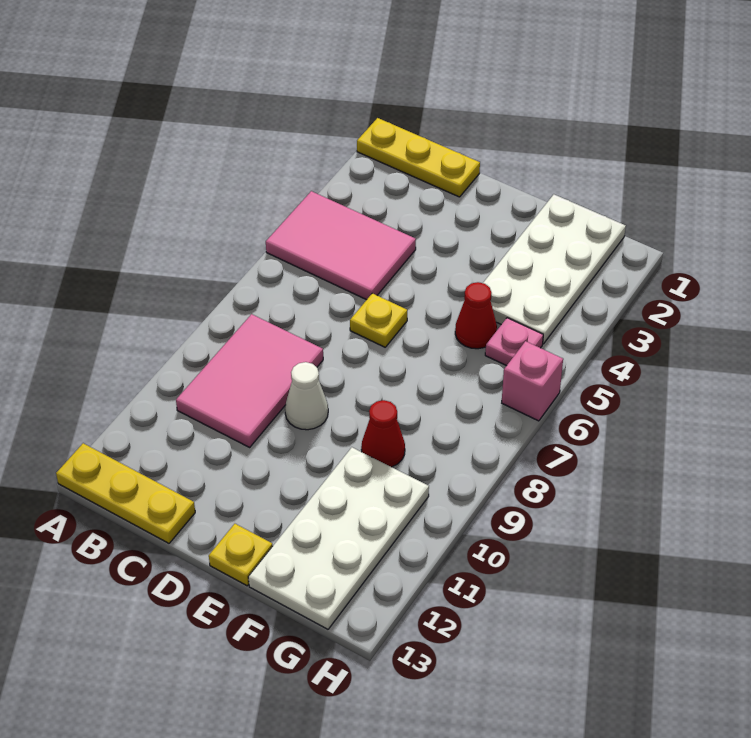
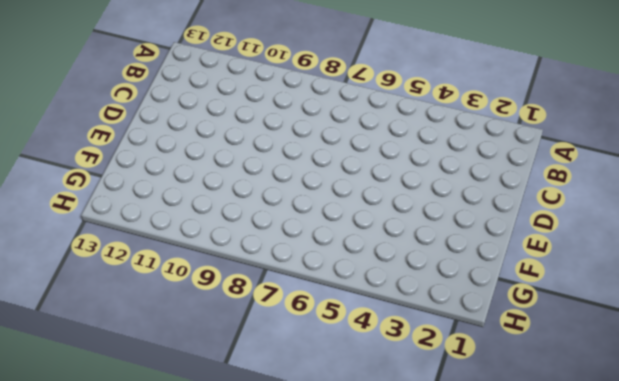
none -> yellow plate A1:C1 level 1
none -> pink tile A4:C5 level 1
none -> yellow plate A13:C13 level 1

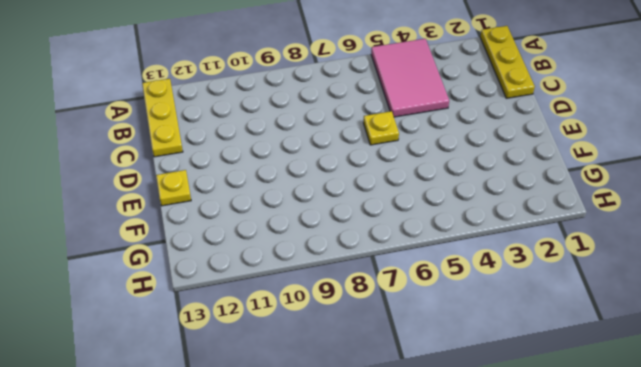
none -> pink tile B8:C10 level 1
none -> white cone D9 level 1
none -> white plate F1:G4 level 1

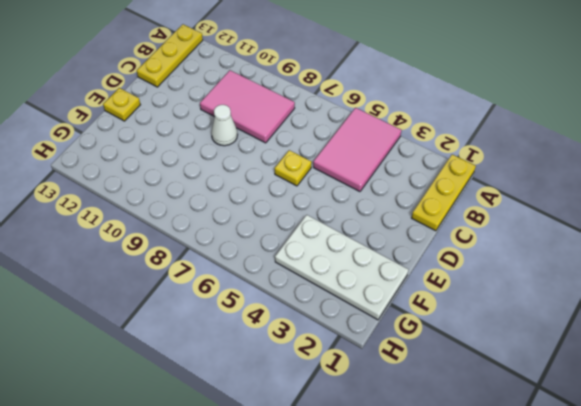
none -> red cone F5 level 1
none -> red cone F9 level 1
none -> white plate F10:G13 level 1

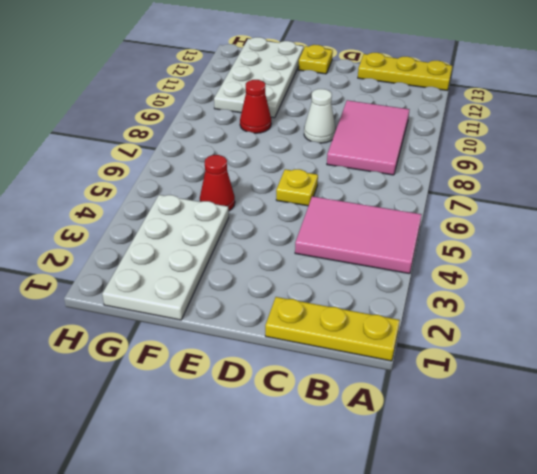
none -> pink plate G5 level 1
none -> pink brick H6 level 1

